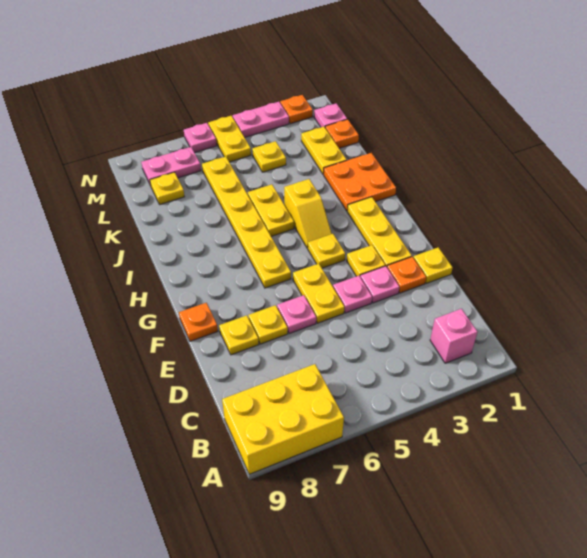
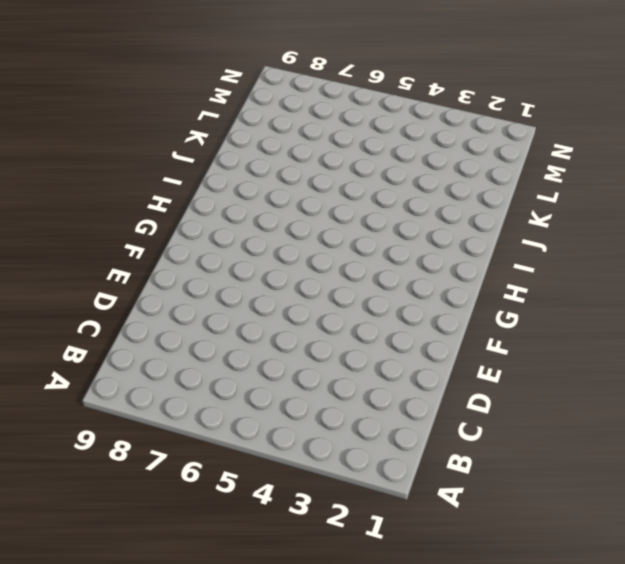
none -> yellow brick A7:B9 level 1
none -> pink brick B2 level 1
none -> yellow plate E1 level 1

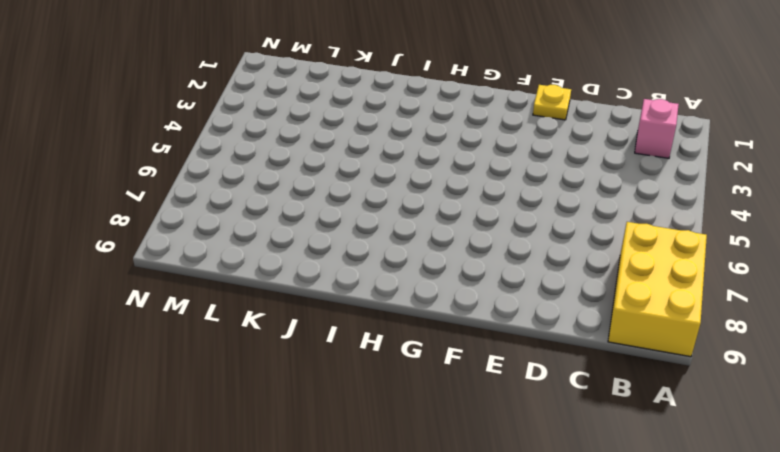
none -> orange plate E2 level 1
none -> pink plate E3 level 1
none -> pink plate E4 level 1

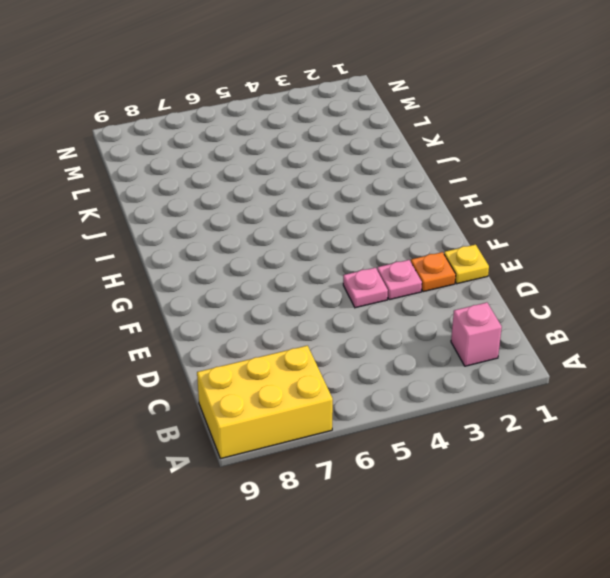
none -> yellow plate E5:F5 level 1
none -> pink plate E6 level 1
none -> yellow plate E7 level 1

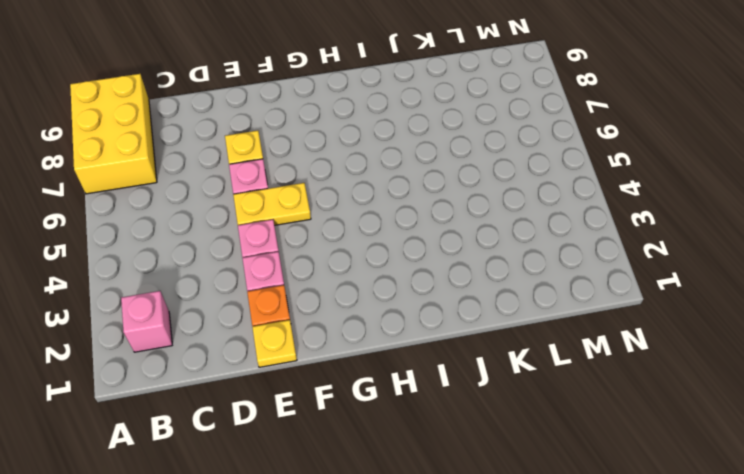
none -> yellow plate E8 level 1
none -> yellow plate F2:H2 level 1
none -> yellow plate F3 level 1

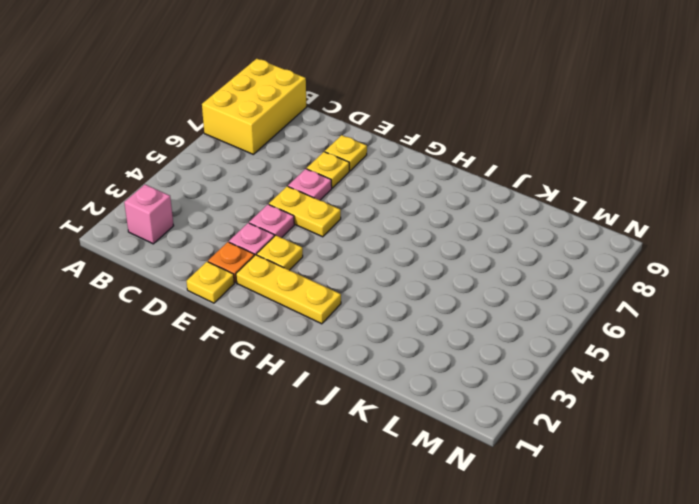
none -> orange plate F9 level 1
none -> yellow plate G4 level 1
none -> yellow plate G6:L6 level 1

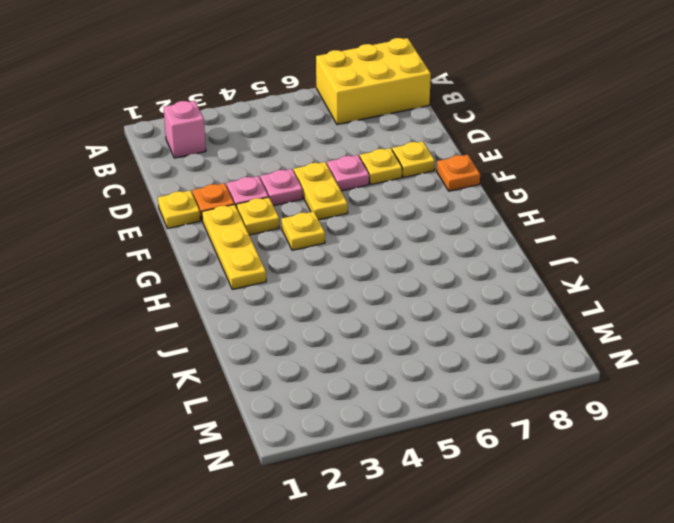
none -> yellow plate G6:L6 level 1
none -> yellow slope H4:I4 level 1 top I
none -> orange plate I1:J2 level 1

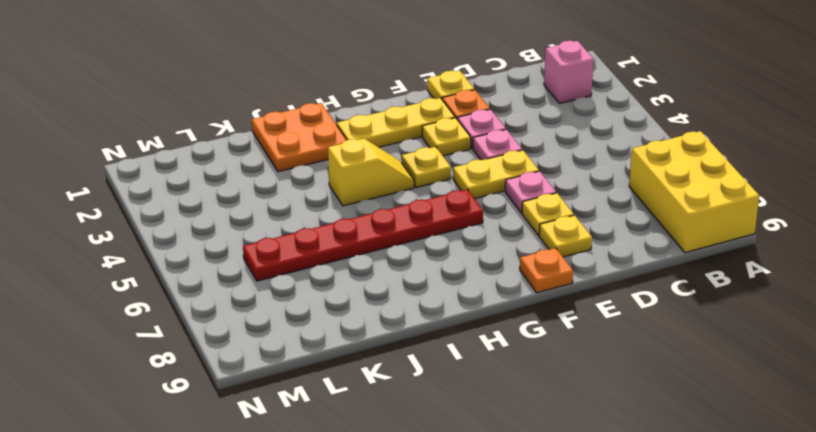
red plate G6:L6 level 1 -> yellow plate G6:L6 level 1
none -> yellow plate I5:J5 level 1
none -> yellow plate K2:L2 level 1
none -> orange plate L1 level 1

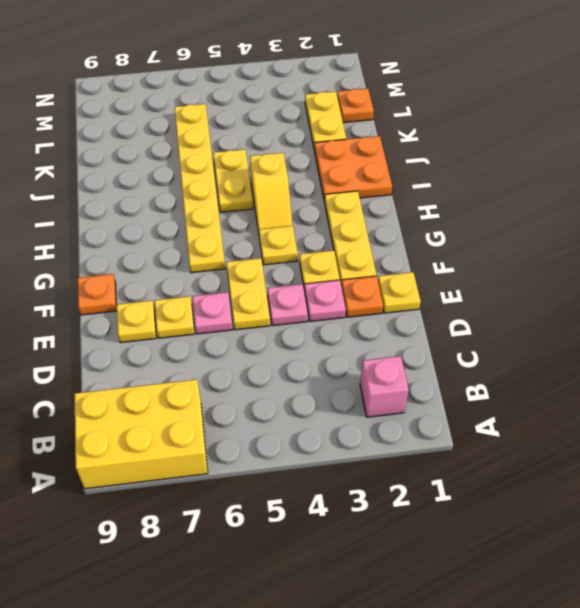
none -> yellow plate L4 level 1
none -> yellow plate L8 level 1
none -> pink plate M1 level 1

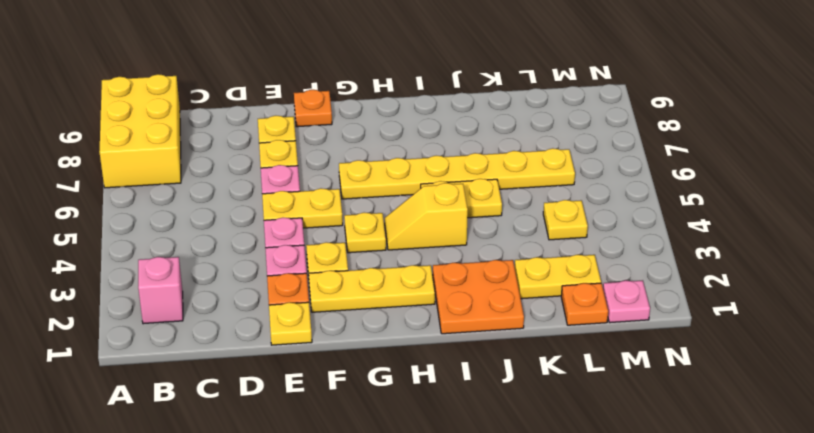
none -> yellow plate L8 level 1
none -> yellow plate M5:N5 level 1
none -> pink plate M7:M8 level 1

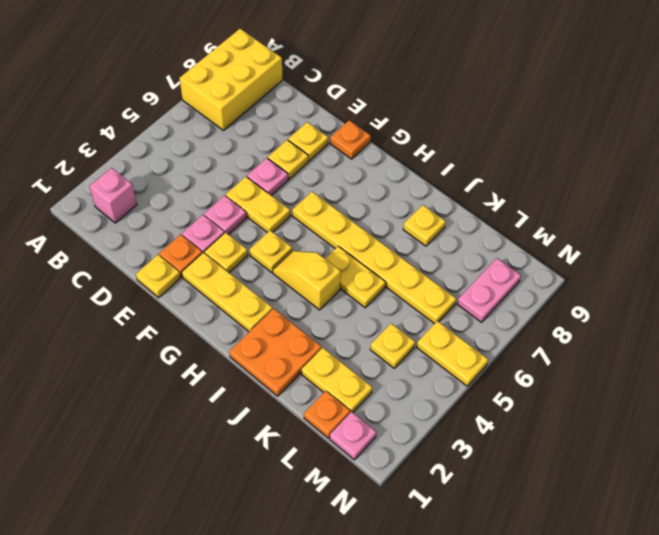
yellow plate J8 level 1 -> yellow plate L8 level 1
none -> orange plate N2 level 1
none -> pink plate N3:N4 level 1
none -> pink plate N6 level 1

